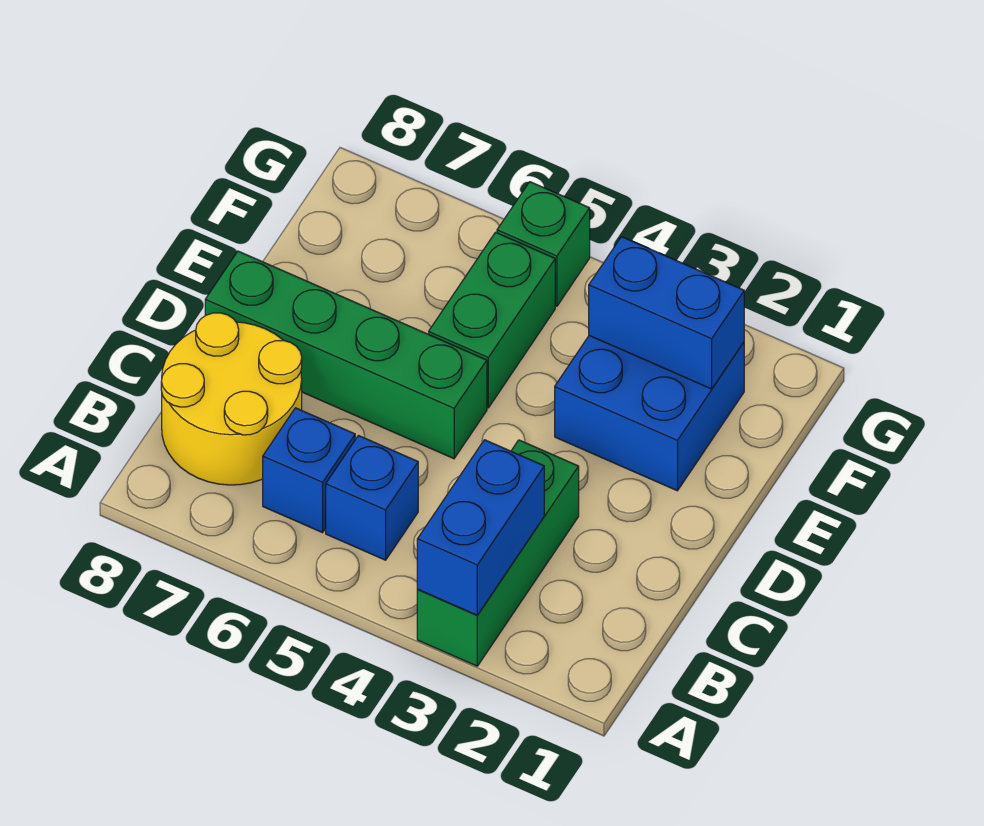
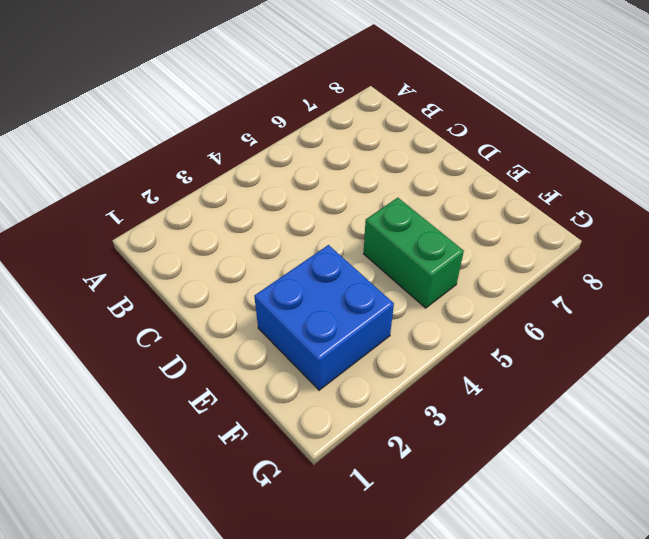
none -> green brick A3:C3 level 1
none -> blue brick B5 level 1

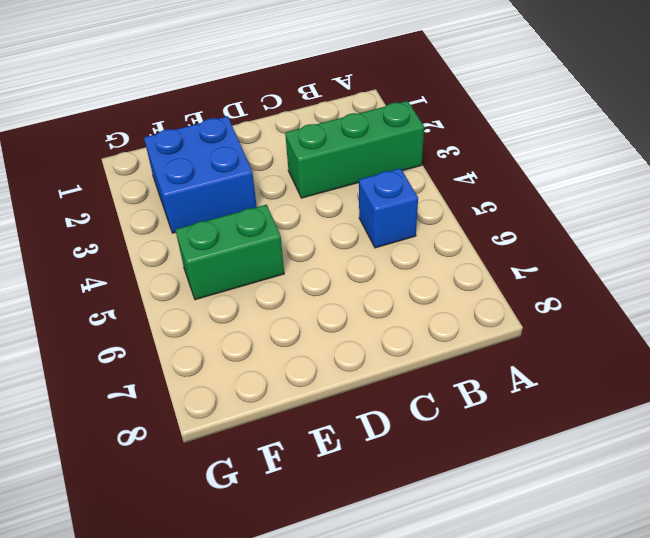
none -> blue brick B6 level 1
none -> yellow round brick B7:C8 level 1

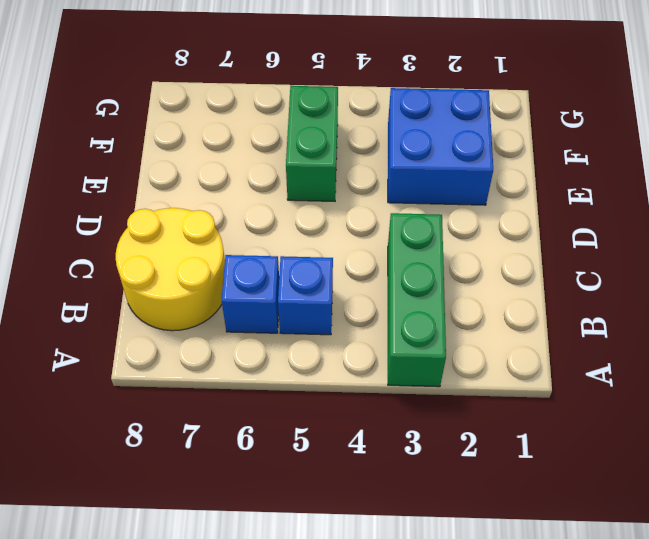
none -> green brick D5:D8 level 1
none -> green brick G5 level 1

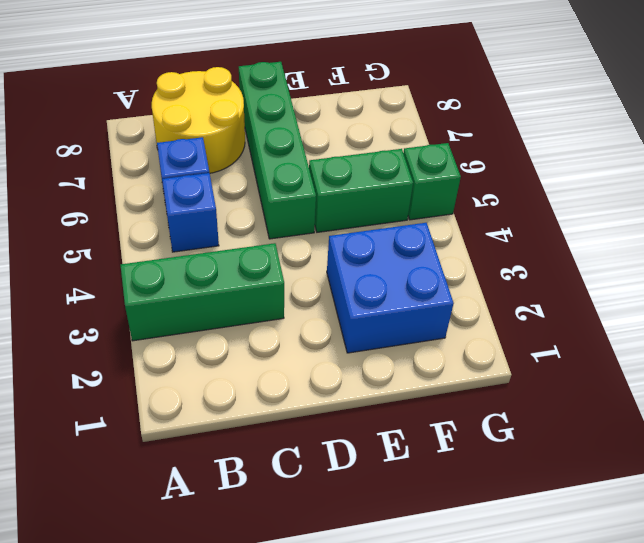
none -> blue brick A3:B3 level 2
none -> blue brick F2:F3 level 2

